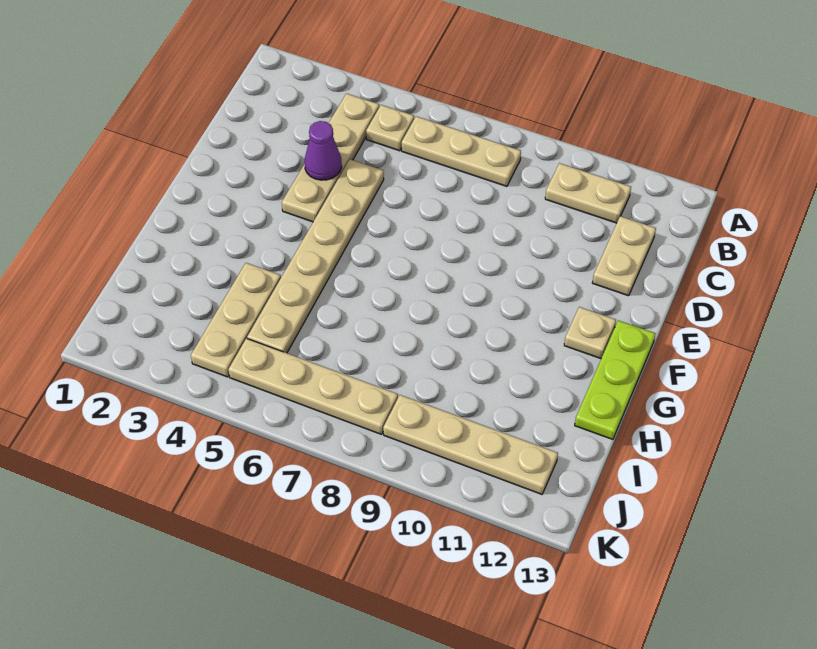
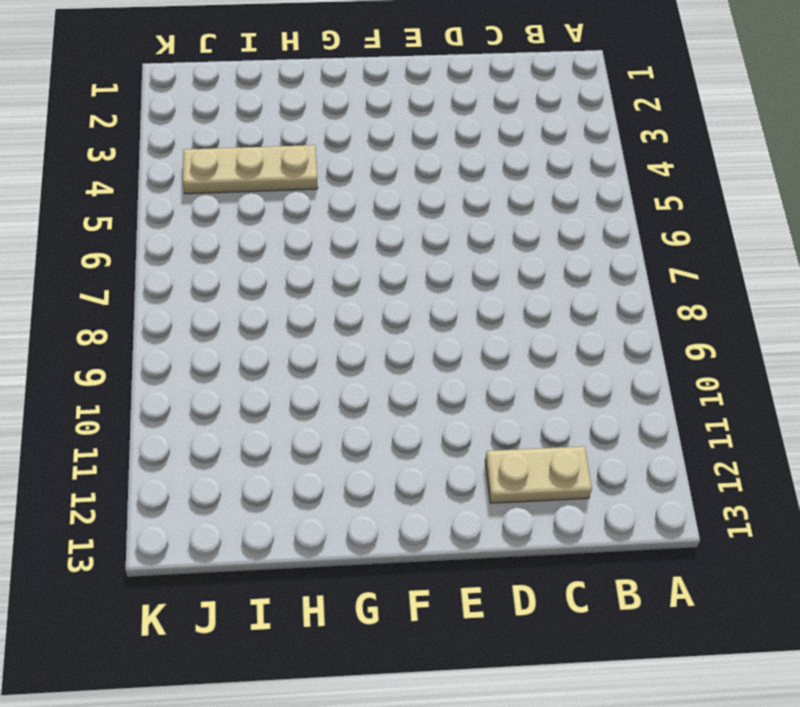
none -> tan plate B4:E4 level 1
none -> tan plate B5 level 1
none -> tan plate B6:B8 level 1

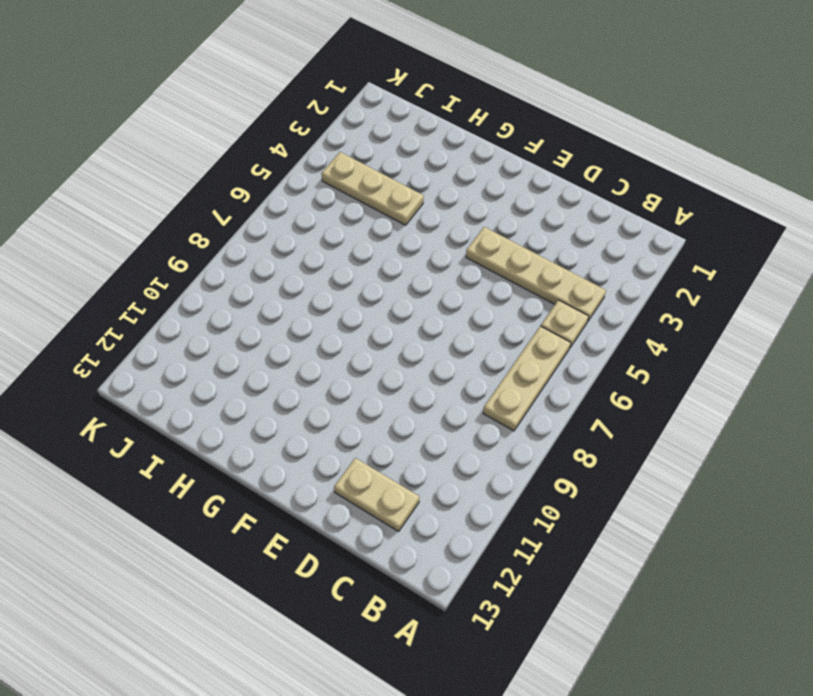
none -> tan plate B10:B11 level 1
none -> tan plate D5:I5 level 1
none -> tan plate F12 level 1

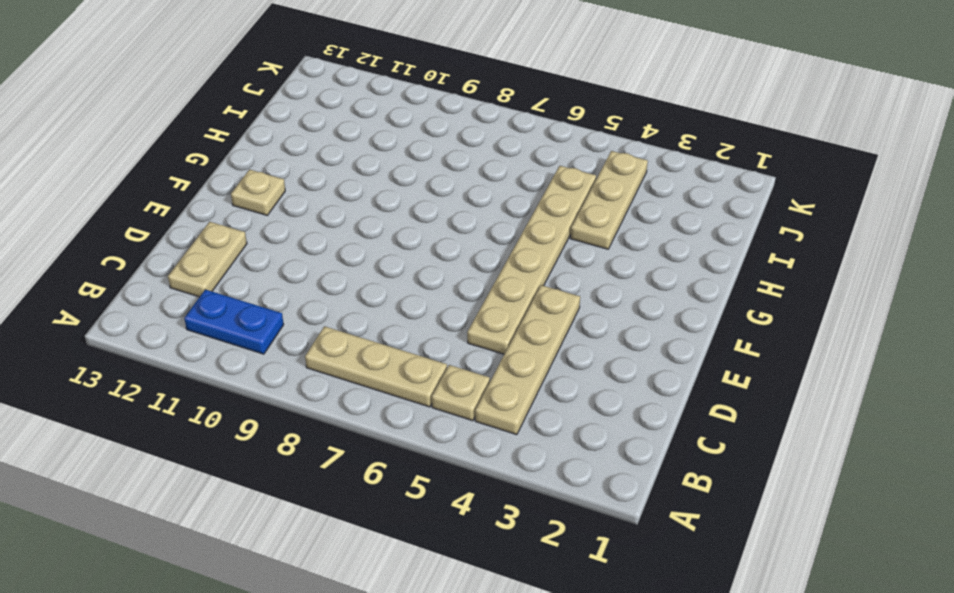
blue plate B10:B11 level 1 -> tan plate B10:B11 level 1
none -> lime plate F13:H13 level 1
none -> tan plate J5:J8 level 1
none -> tan plate J9:J12 level 1

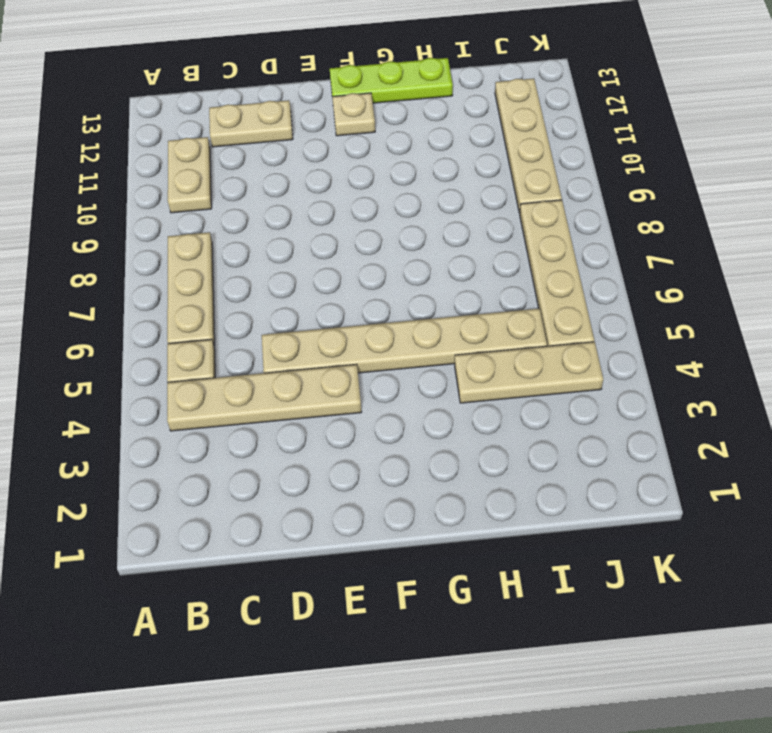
none -> purple cone D4 level 2

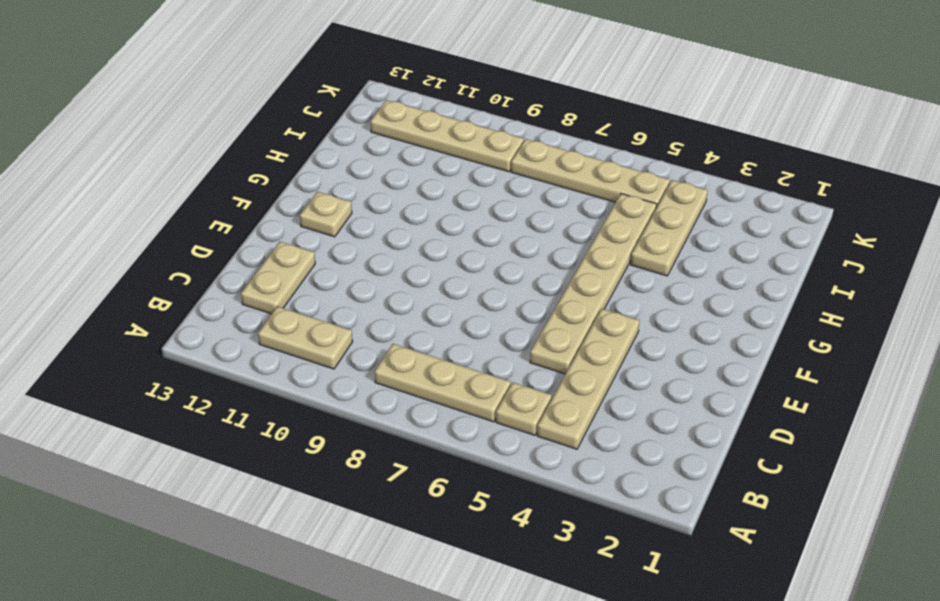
none -> lime plate F13:H13 level 1
none -> purple cone D4 level 2

